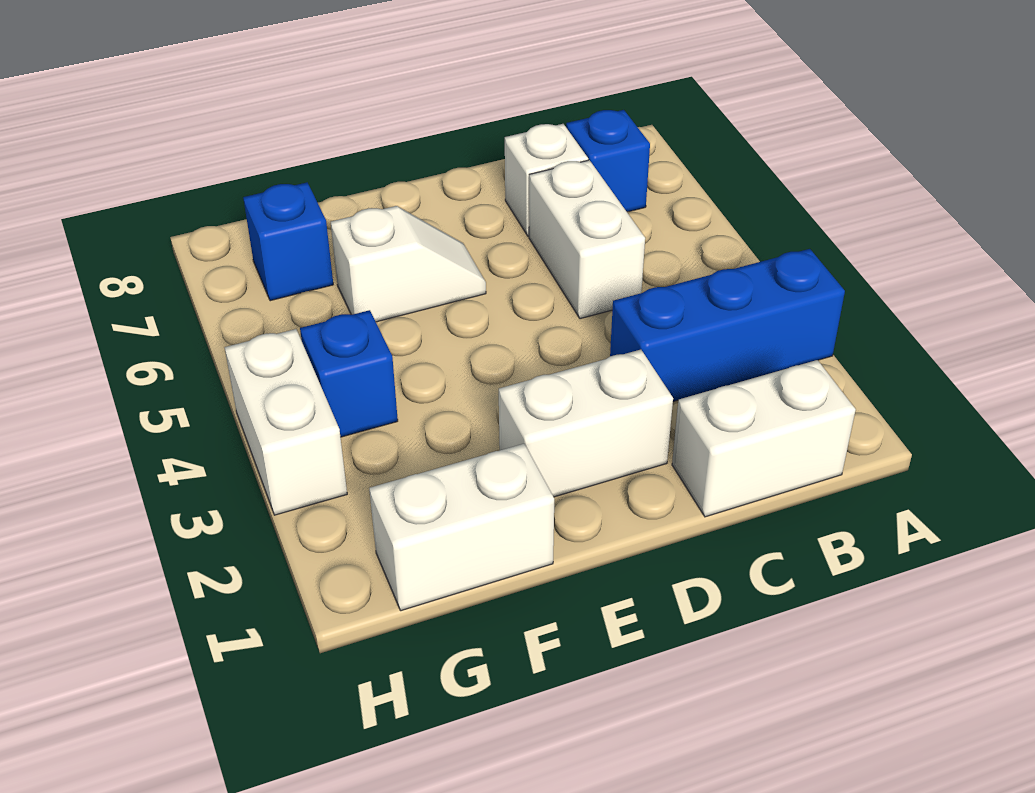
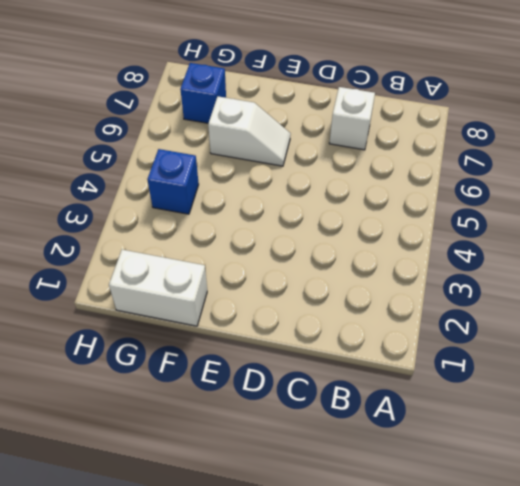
none -> blue brick A3:C3 level 1
none -> white brick B1:C1 level 1

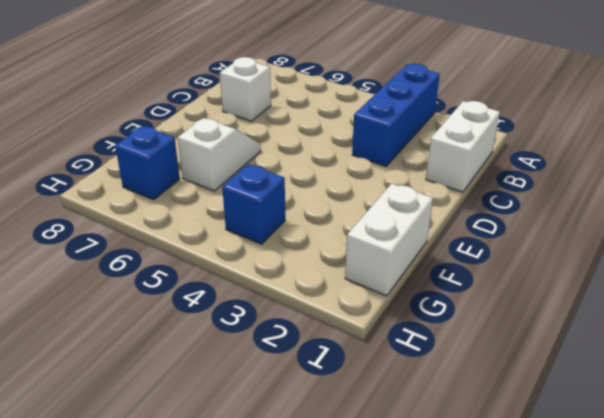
none -> blue brick B7 level 1
none -> white brick C5:C6 level 1

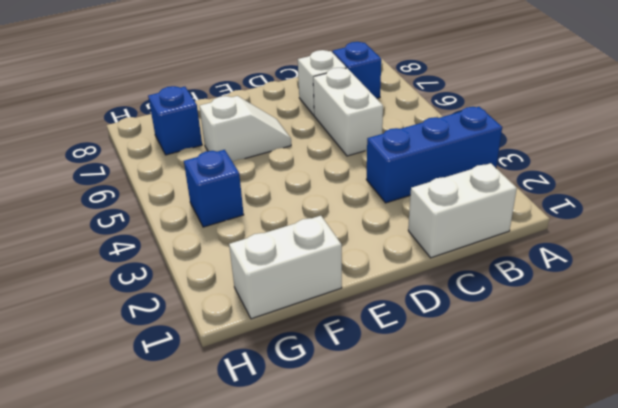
none -> white brick D2:E2 level 1
none -> white brick H3:H4 level 1

